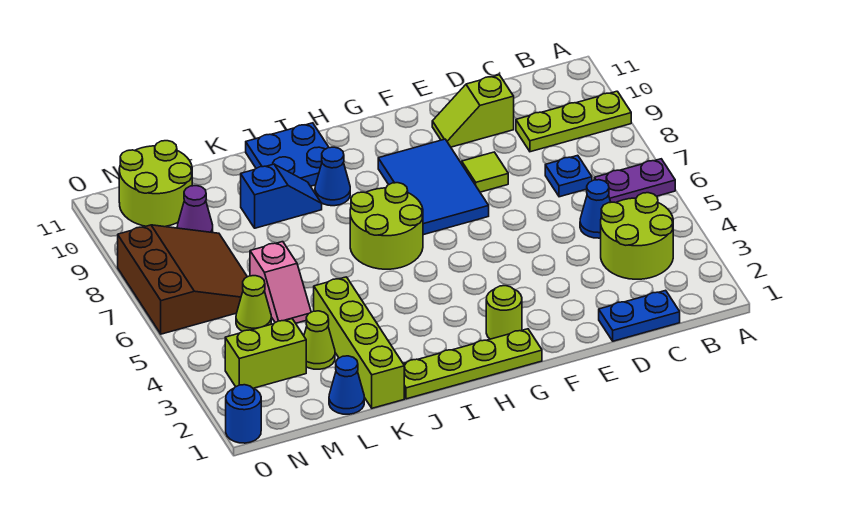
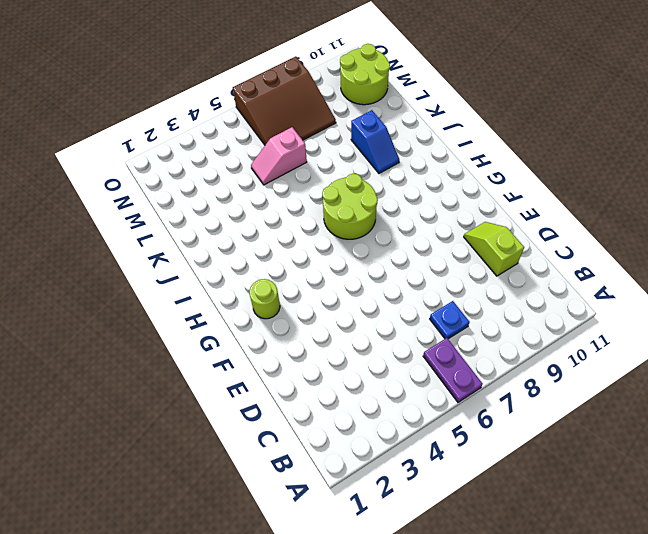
none -> lime plate A9:C9 level 1
none -> lime round brick B3:C4 level 1
none -> blue plate C1:D1 level 1

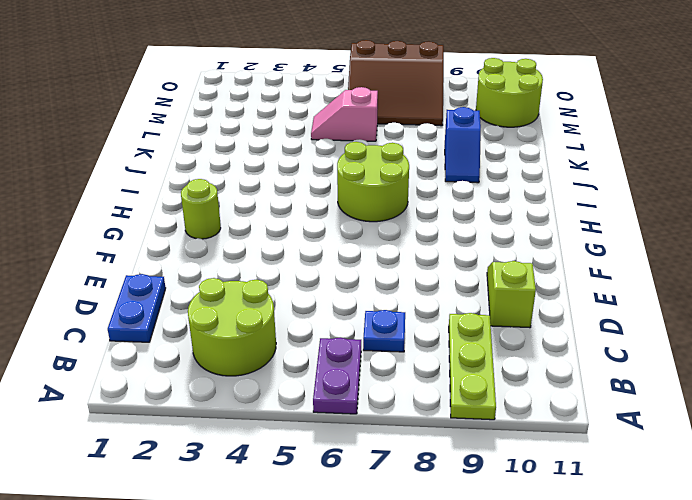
none -> blue cone C5 level 1
none -> lime tile E8 level 1
none -> blue tile F7:G9 level 1

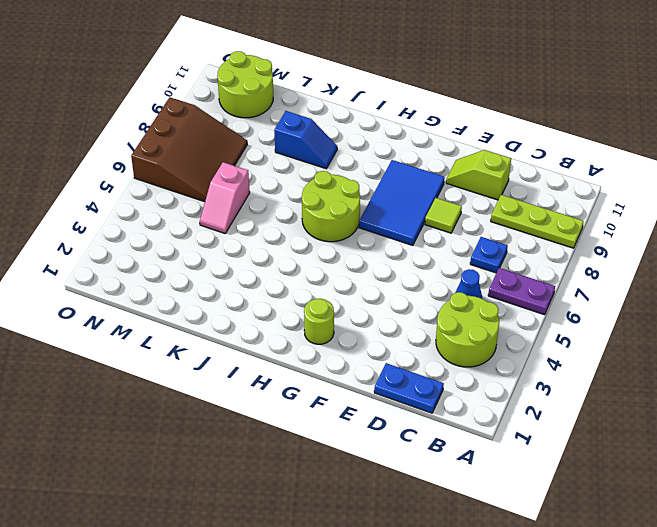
none -> lime plate G1:J1 level 1
none -> blue cone I9 level 1
none -> blue plate I10:J11 level 1

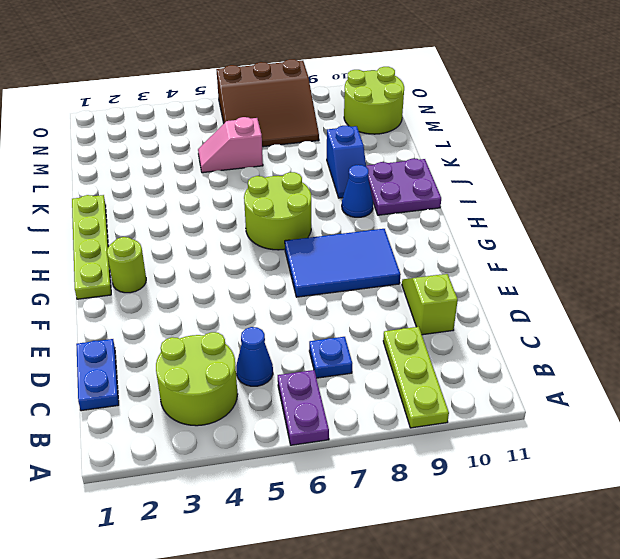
purple plate I10:J11 level 1 -> blue plate I10:J11 level 1
none -> lime tile E8 level 1
none -> lime brick K1:K4 level 1
none -> blue cone L1 level 1

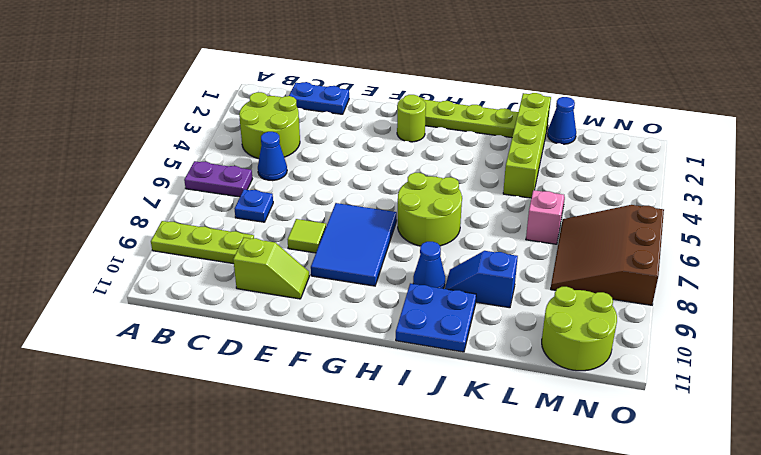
none -> lime cone L3 level 1
none -> lime brick M3:N3 level 1
none -> lime cone M5 level 1

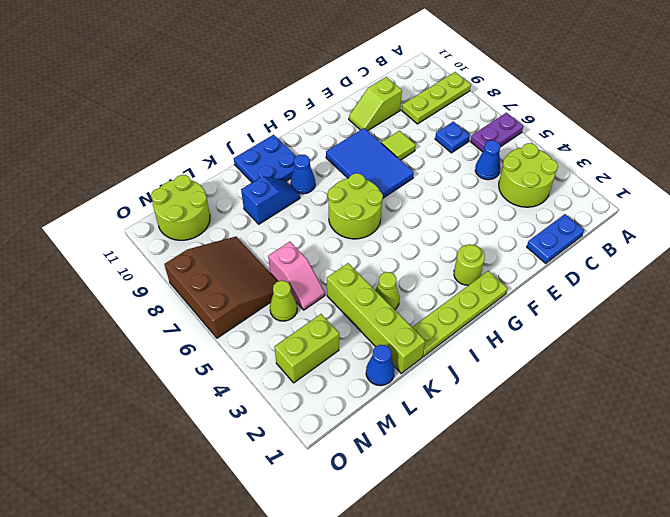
lime cone J3 level 1 -> lime cone L3 level 1
none -> purple cone M9 level 1
none -> blue round brick O1 level 1

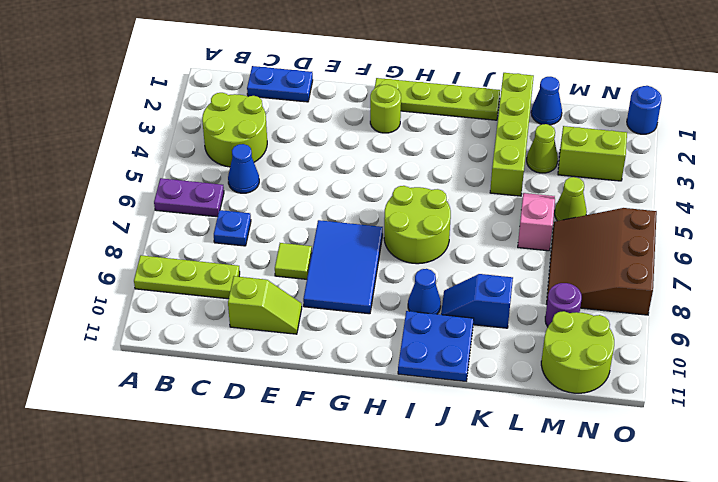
purple round brick M9 level 1 -> purple cone M9 level 1

